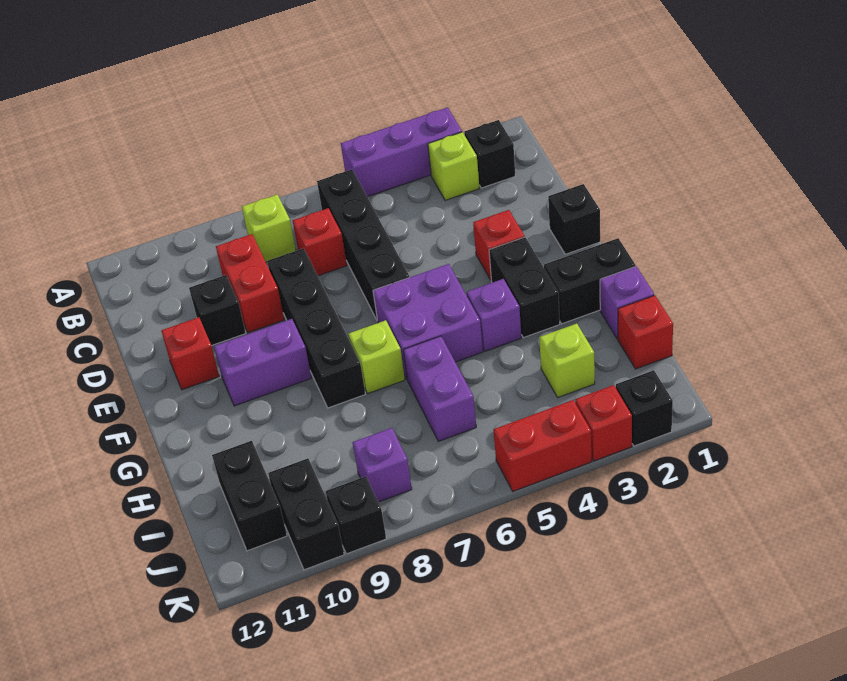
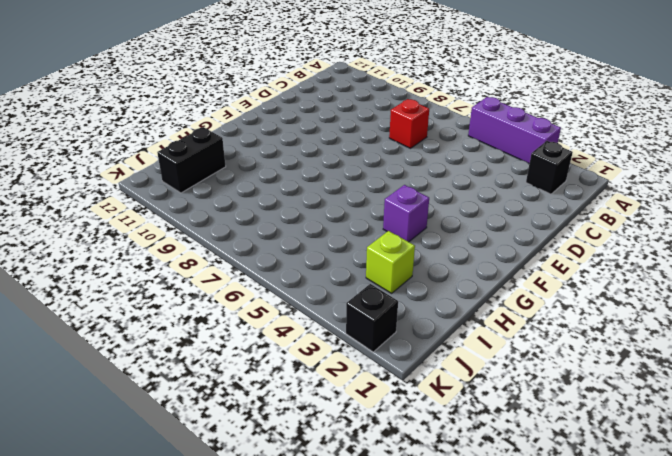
none -> lime brick B3 level 1
none -> black brick B6:E6 level 1
none -> lime brick B8 level 1

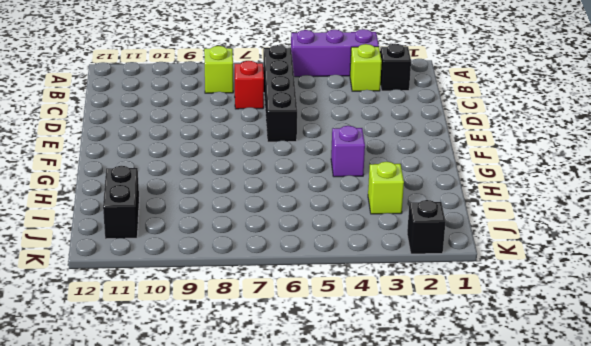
none -> red brick C9:D9 level 1
none -> black brick D8:G8 level 1
none -> black brick D10 level 1

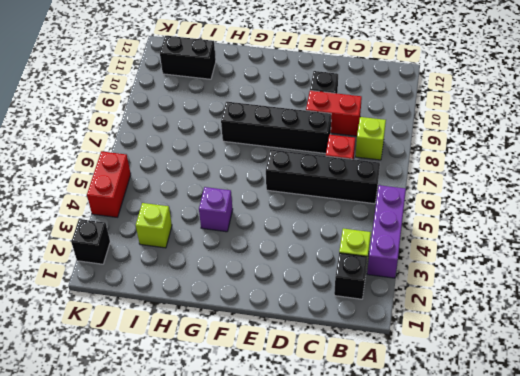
none -> black brick E1 level 1
none -> red brick E3 level 1
none -> red brick E11 level 1

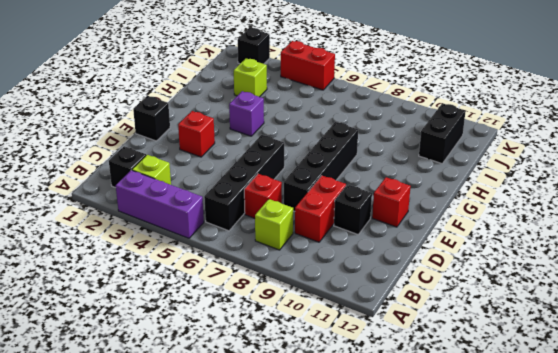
none -> black brick F3:G3 level 1
none -> purple brick F5:G6 level 1
none -> purple brick F9:F10 level 1

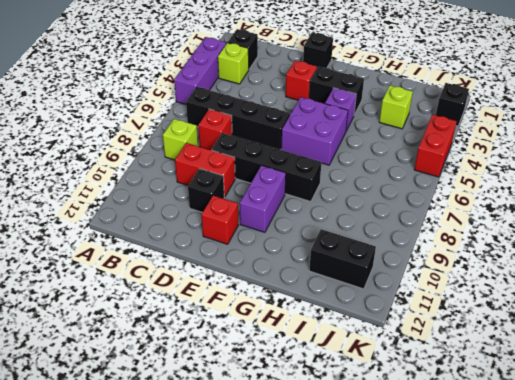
none -> black brick G1:G2 level 1
none -> lime brick G7 level 1
none -> purple brick H1 level 1

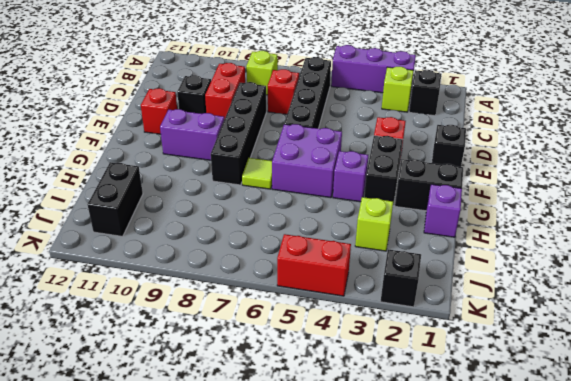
lime tile G7 level 1 -> lime brick G7 level 1
none -> purple brick H6:I6 level 1
none -> red brick I1 level 1
none -> purple brick J8 level 1

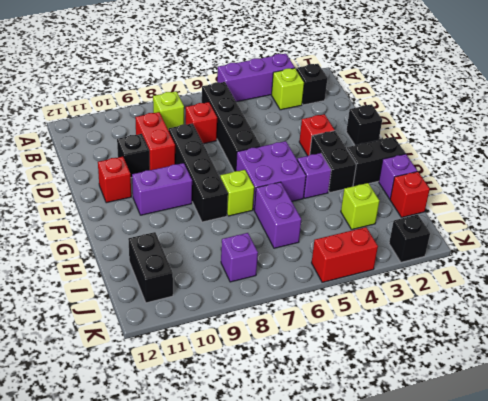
none -> black brick J10:K10 level 1
none -> red brick K3 level 1
none -> black brick K9 level 1

